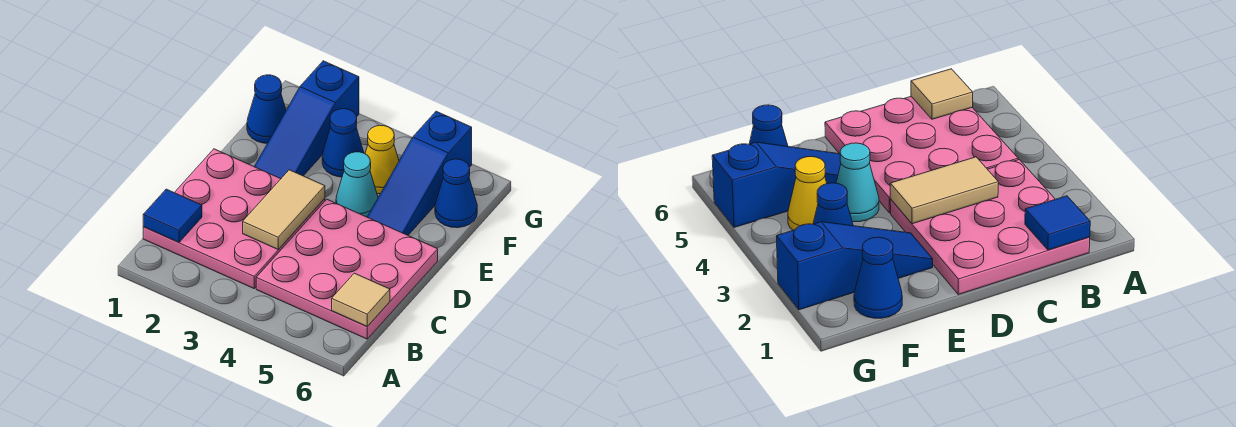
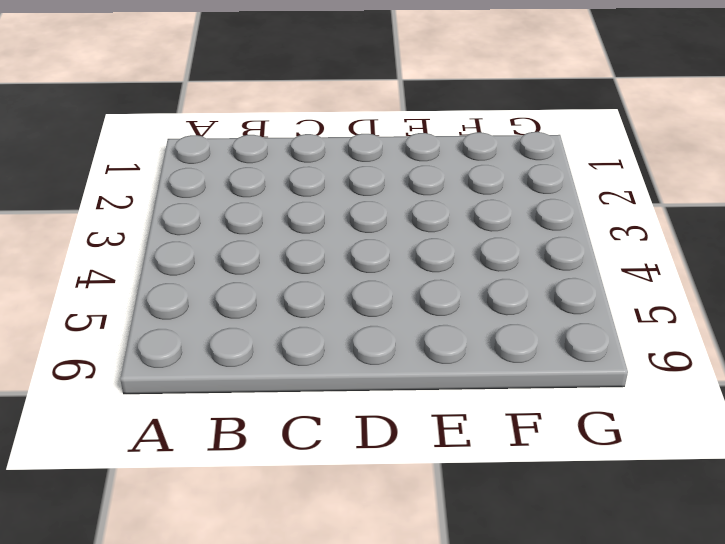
none -> pink plate B1:D3 level 1
none -> pink plate B4:D6 level 1
none -> blue slope E2:G2 level 1 top G

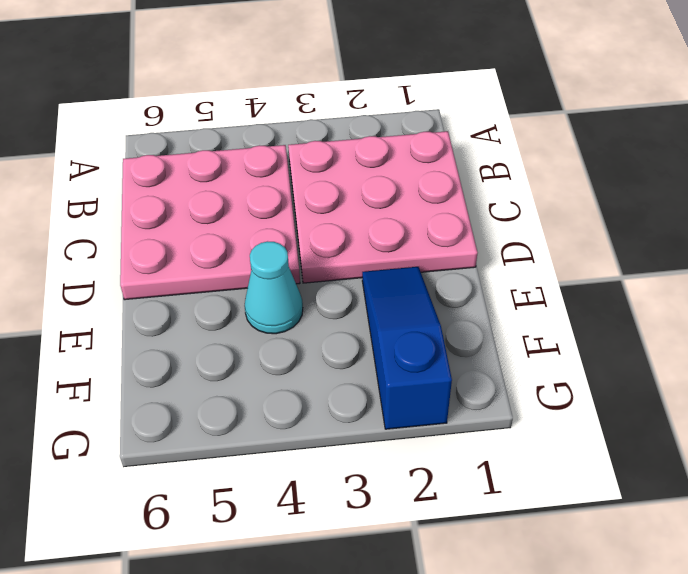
none -> blue slope E5:G5 level 1 top G
none -> blue cone F1 level 1
none -> blue cone F3 level 1

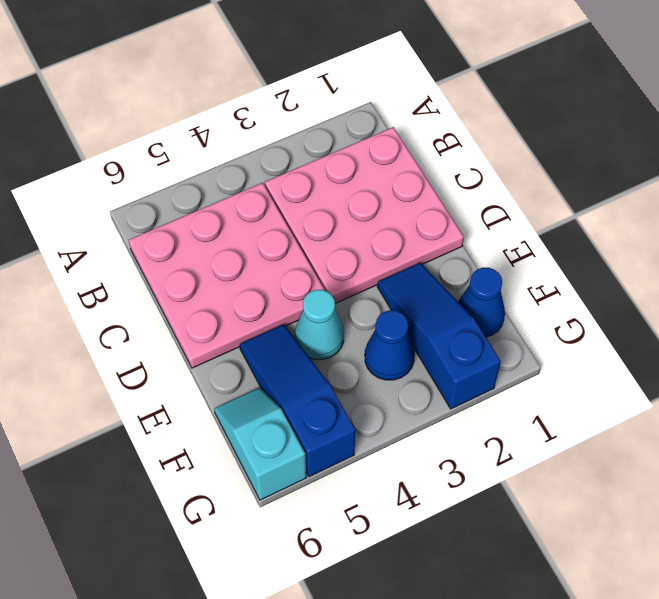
cyan slope F6:G6 level 1 top G -> blue cone F6 level 1
none -> yellow cone F4 level 1
none -> blue tile B1 level 2
none -> tan tile B6 level 2

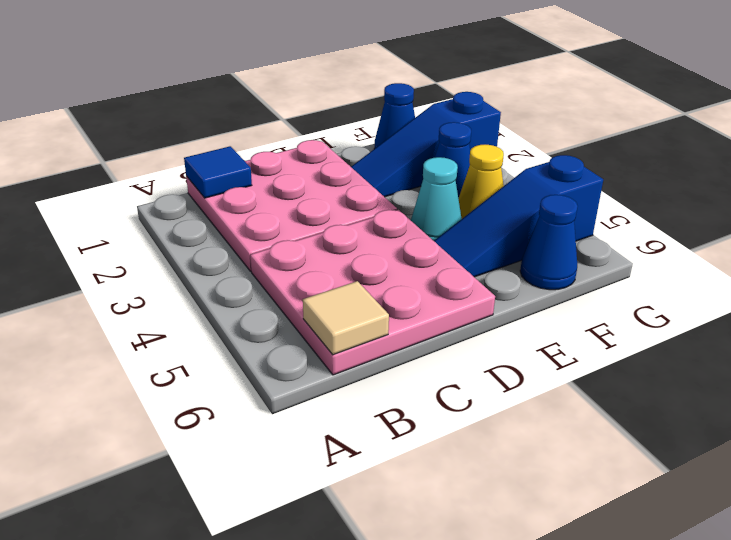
none -> tan tile C3:D3 level 2

